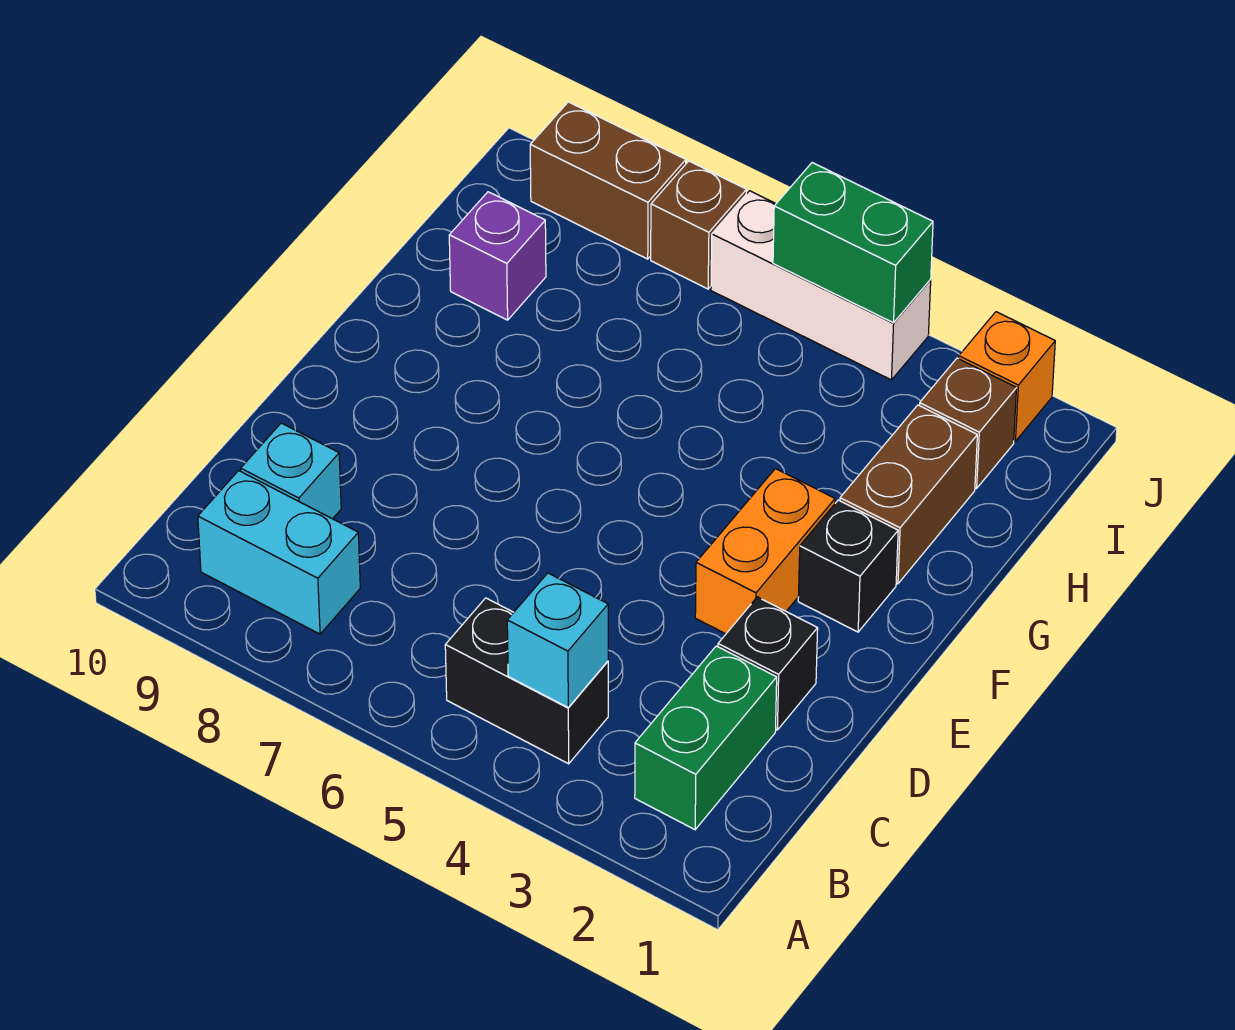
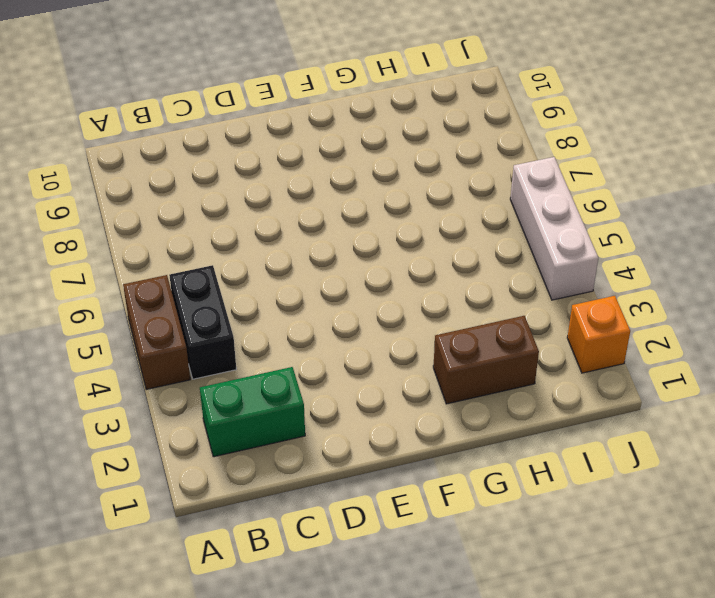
brown brick A4:A5 level 1 -> brown brick J8:J9 level 1
none -> cyan brick B8:B9 level 1
none -> cyan brick C9 level 1
none -> black brick D2 level 1

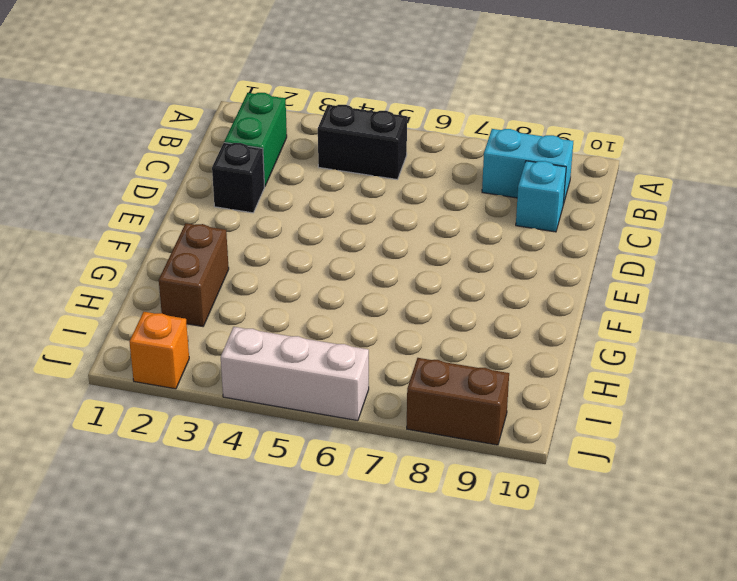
none -> orange brick E3:F3 level 1
none -> black brick F2 level 1
none -> purple brick H9 level 1

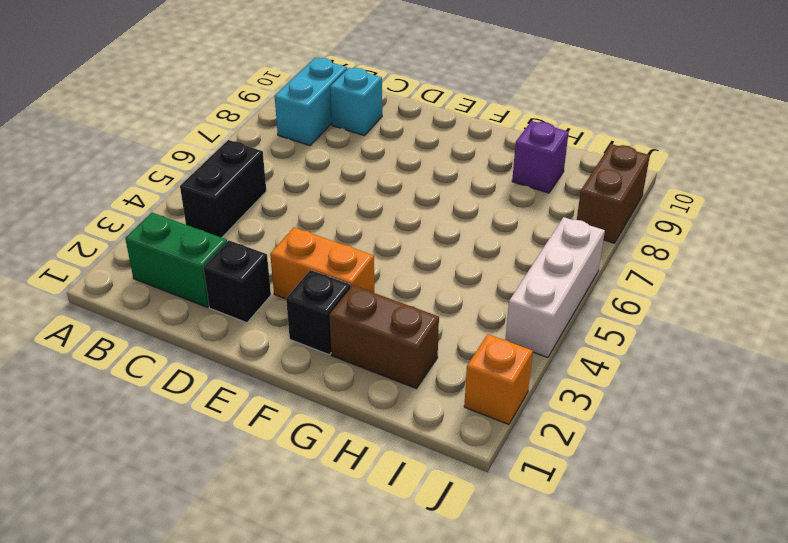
none -> brown brick I2 level 1
none -> brown brick J7 level 1
none -> cyan brick B4 level 2

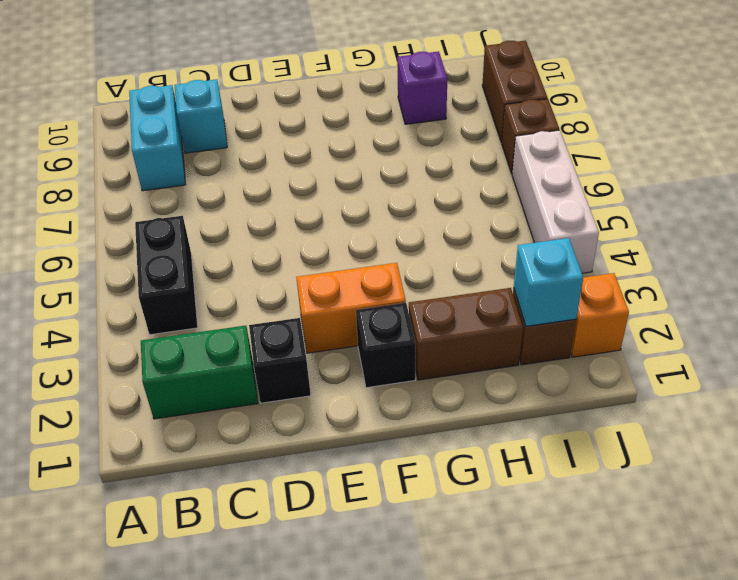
cyan brick I2 level 2 -> cyan brick B4 level 2
none -> green brick J4:J5 level 2

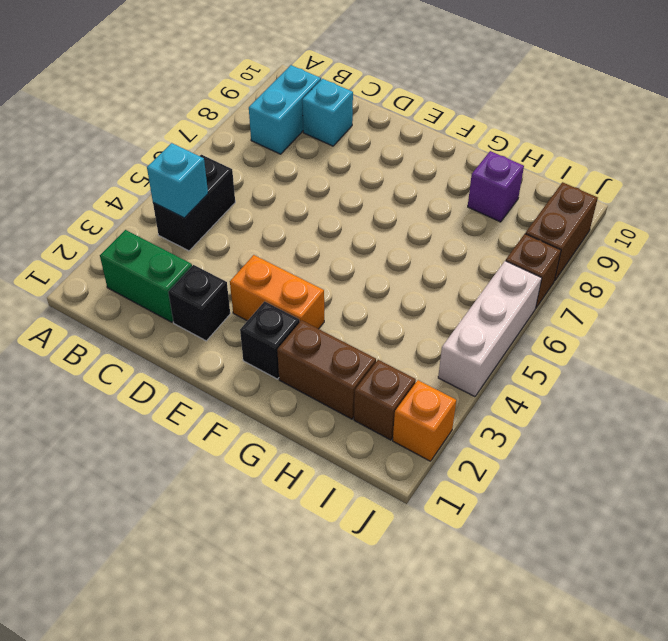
none -> green brick J4:J5 level 2

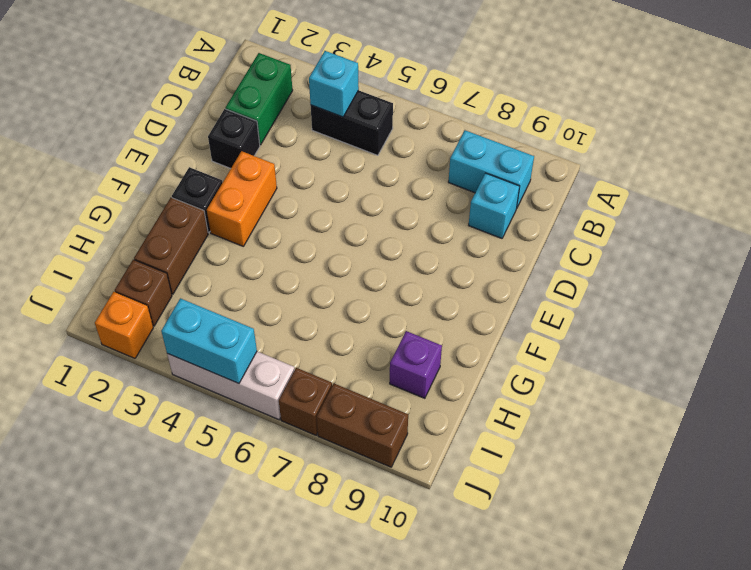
cyan brick J4:J5 level 2 -> green brick J4:J5 level 2

